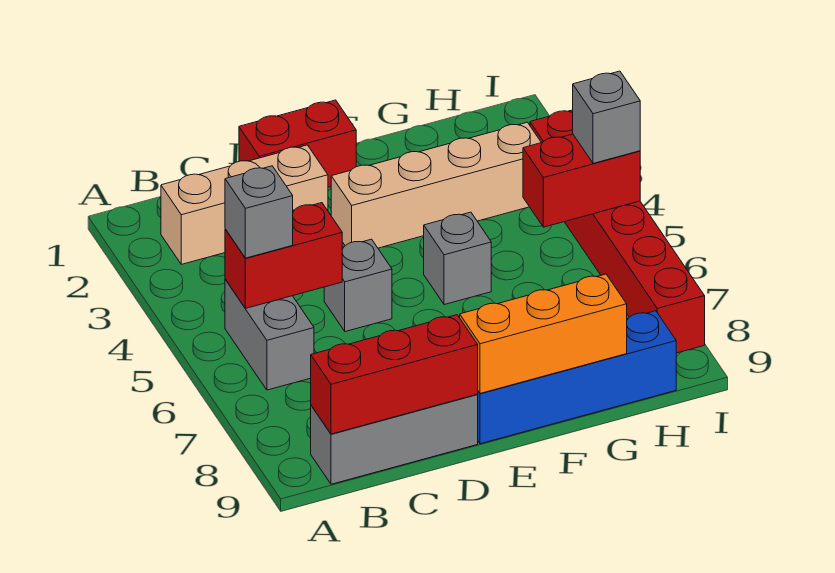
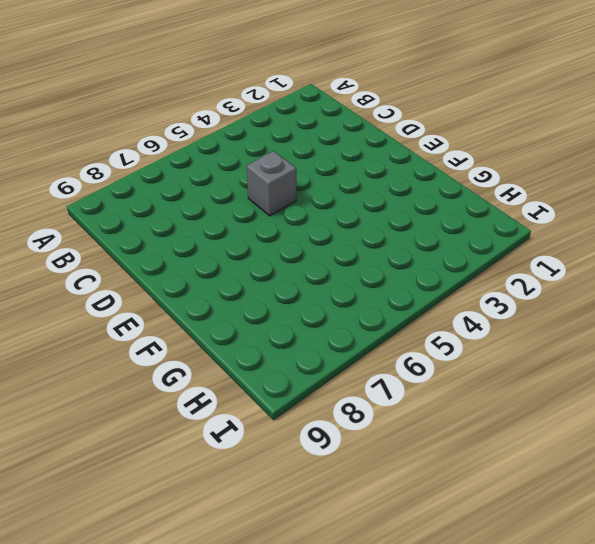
none -> tan brick B2:D2 level 1
none -> grey brick B5:B6 level 1
none -> grey brick B9:D9 level 1

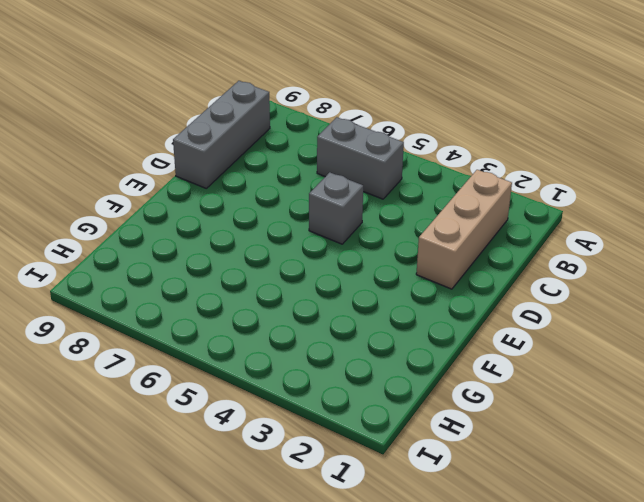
none -> red brick D1:E1 level 1
none -> tan brick E3:H3 level 1
none -> blue brick E9:H9 level 1

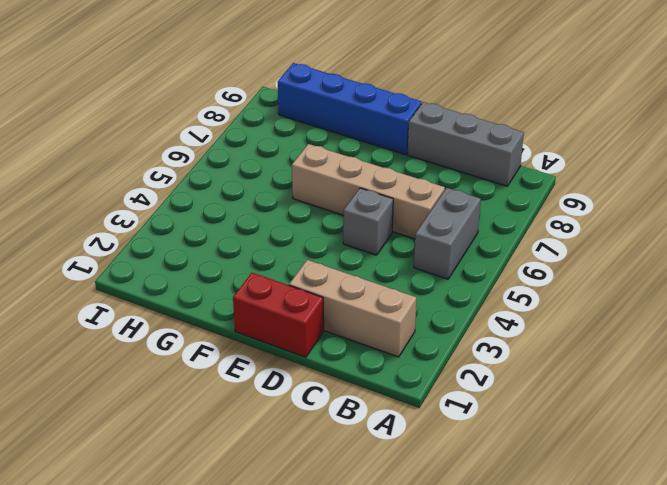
tan brick C6:F6 level 1 -> tan brick E3:H3 level 1
none -> grey brick F5 level 1
none -> red brick I3:I8 level 1
none -> red brick B5:C5 level 2

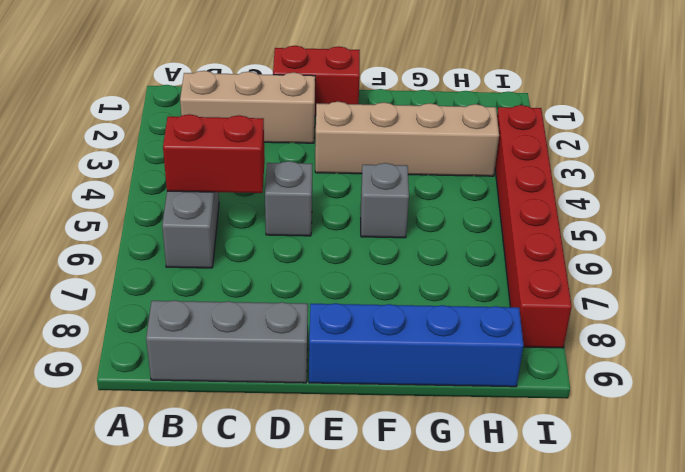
none -> red brick B9:D9 level 2
none -> orange brick E9:G9 level 2
none -> red brick H5:I5 level 2

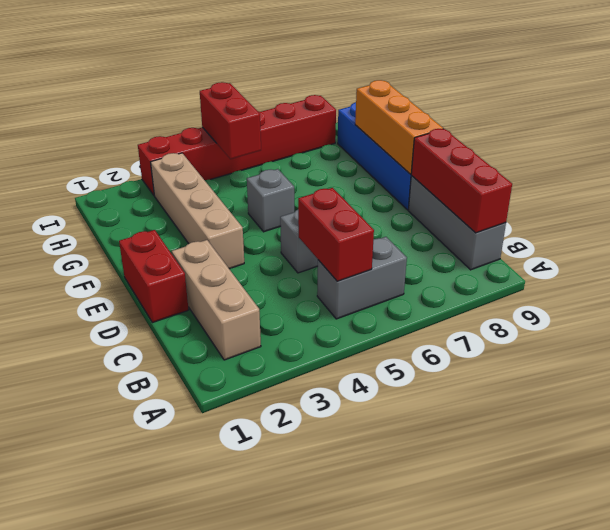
none -> grey brick B5 level 3
none -> grey brick I5 level 3

